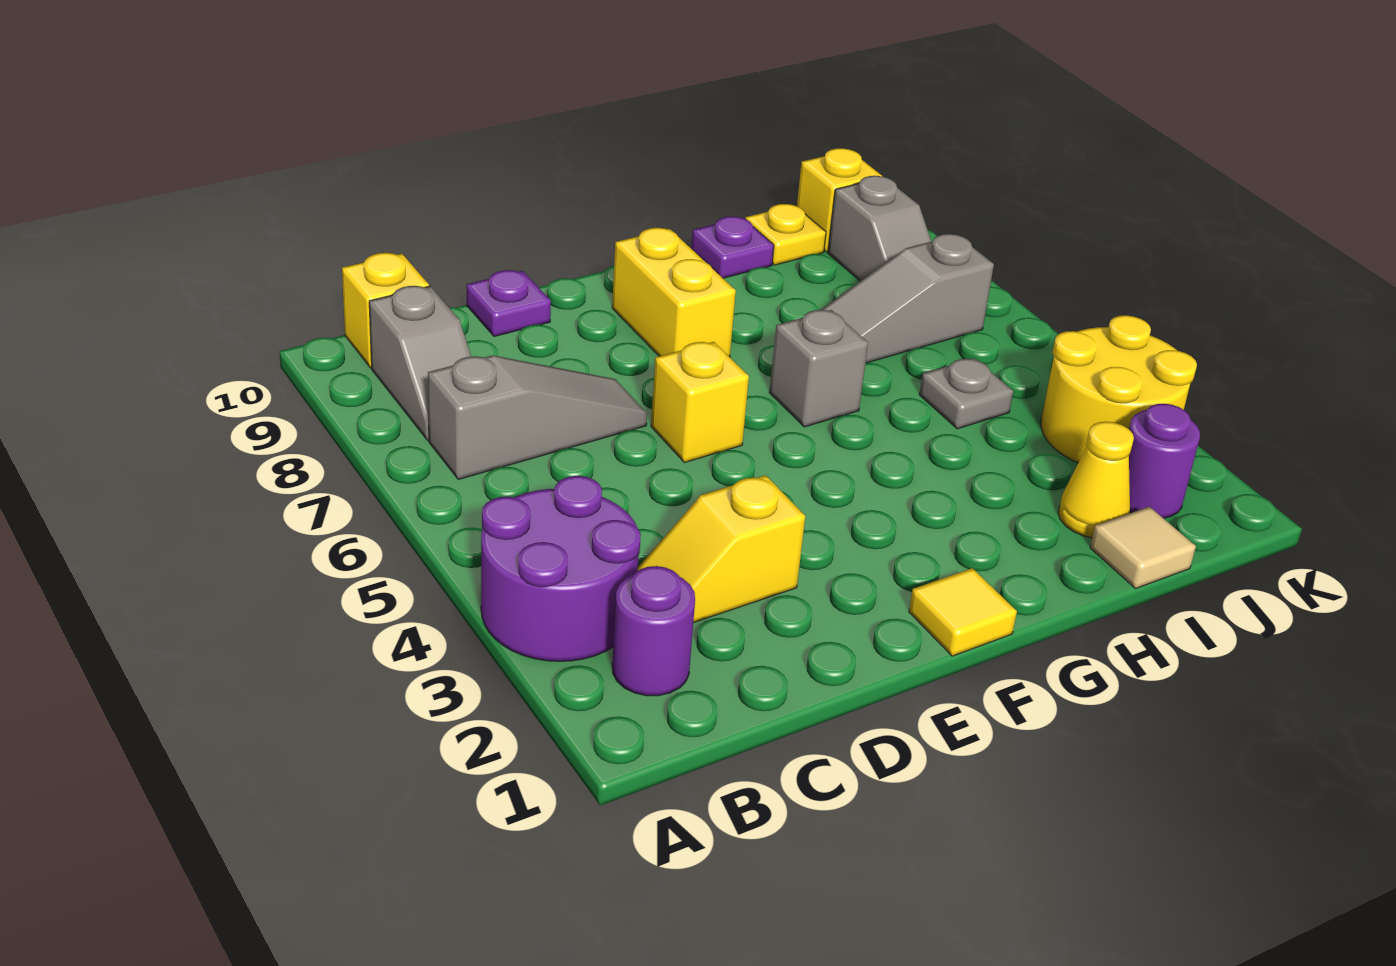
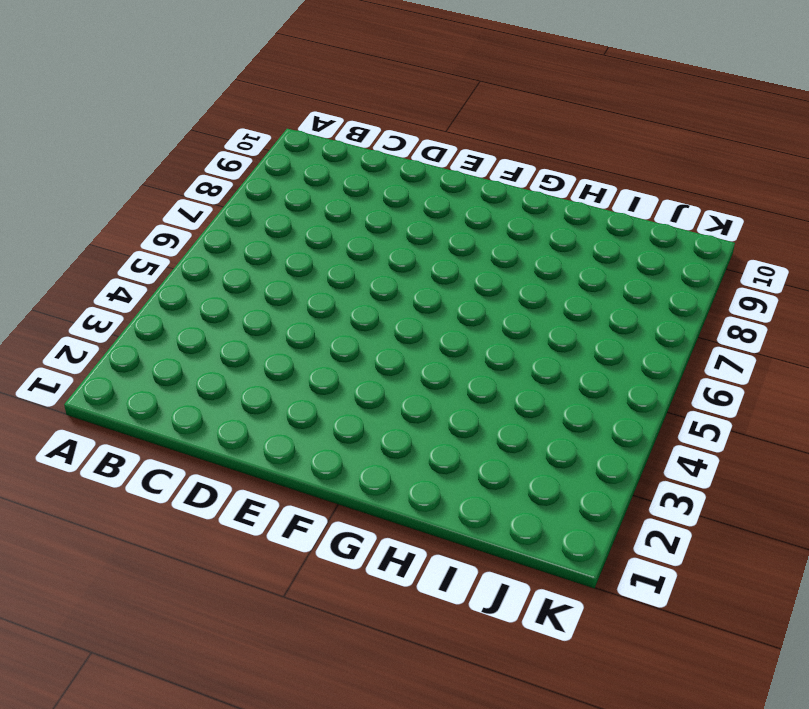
none -> purple round brick A3:B4 level 1
none -> purple round brick B2 level 1
none -> grey slope B7:D7 level 1 top B

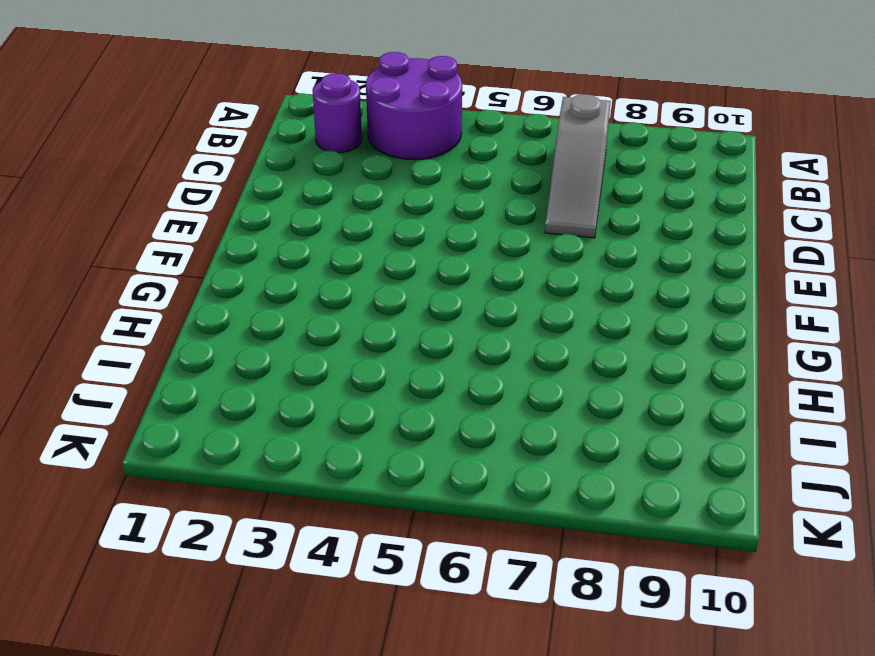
none -> grey slope B8:B9 level 1 top 9
none -> yellow brick B10 level 1
none -> yellow slope C3:D3 level 1 top D

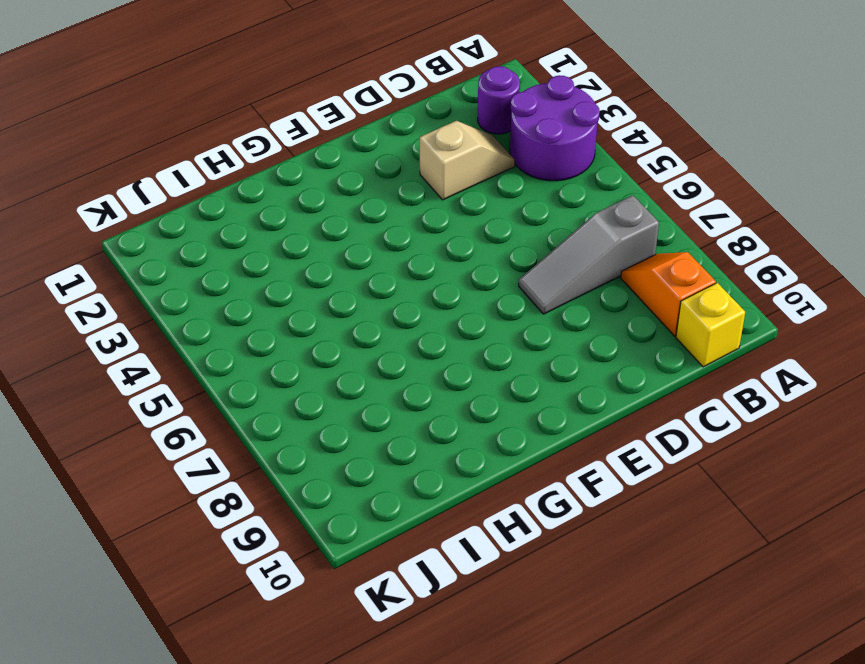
orange slope B8:B9 level 1 top 9 -> grey slope B8:B9 level 1 top 9
tan slope C3:D3 level 1 top D -> yellow slope C3:D3 level 1 top D
none -> purple plate D10 level 1
none -> yellow brick E6 level 1
none -> yellow tile F1 level 1

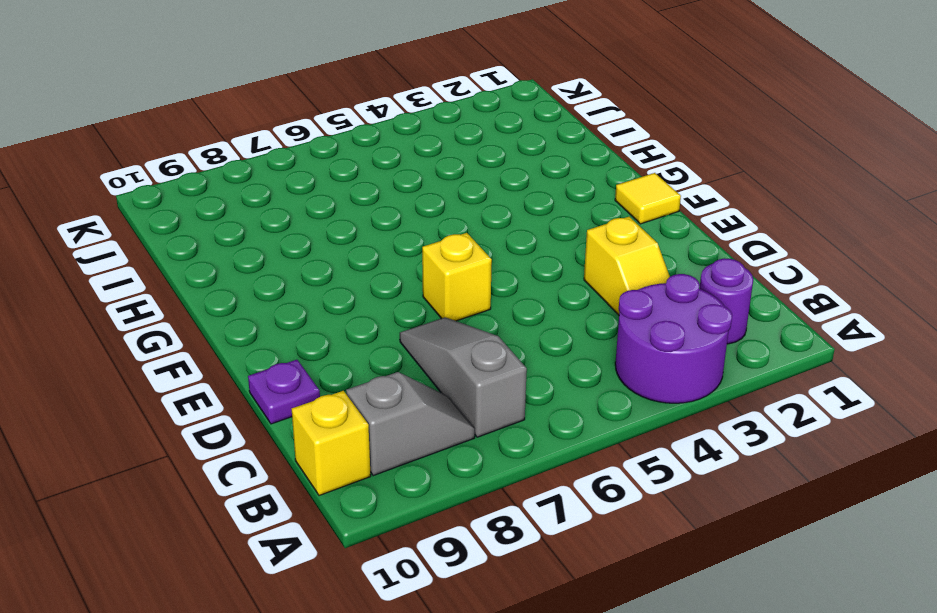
none -> yellow brick F8:F9 level 1
none -> grey brick G6 level 1
none -> grey slope H7:J7 level 1 top J

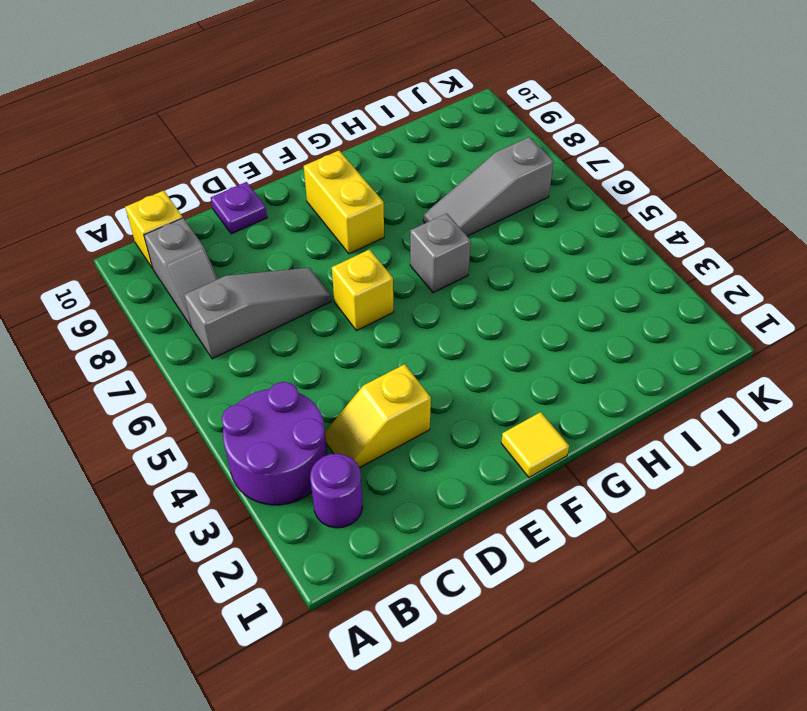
none -> purple plate H10 level 1
none -> tan tile I1 level 1
none -> yellow cone I2 level 1

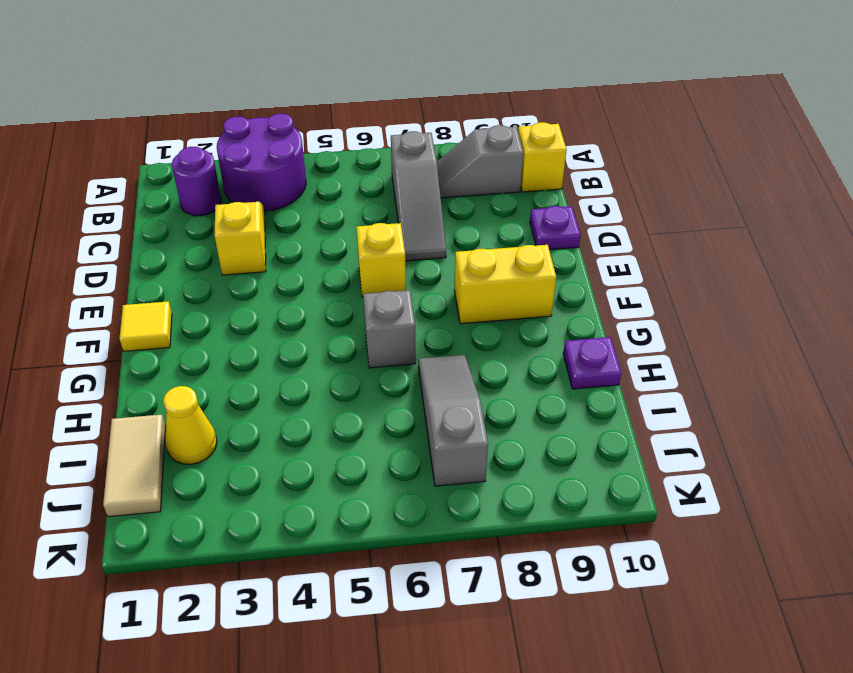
tan tile I1:J1 level 1 -> tan tile I1 level 1
none -> grey plate I5 level 1
none -> yellow plate I10 level 1
none -> purple round brick J2 level 1

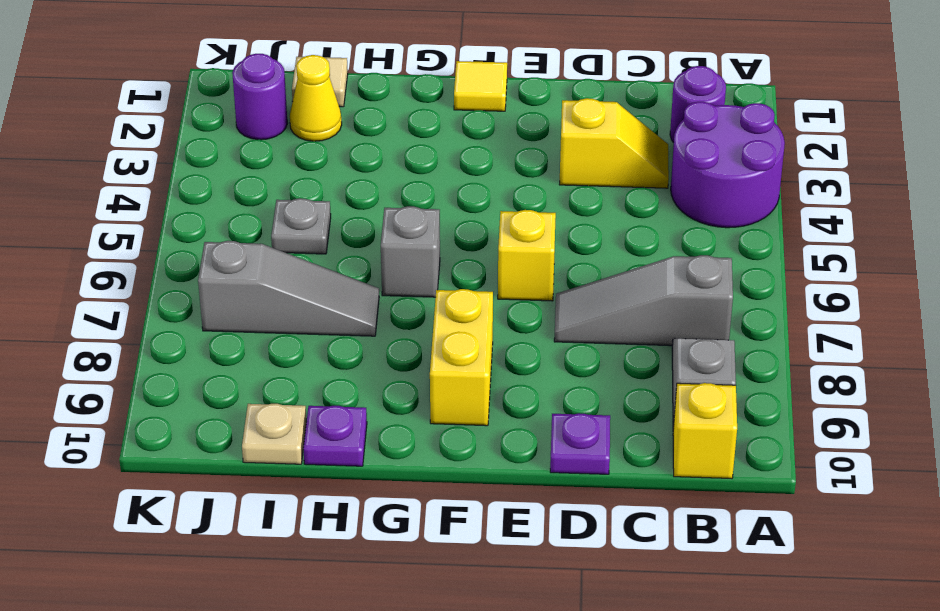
tan plate I10 level 1 -> yellow plate I10 level 1
none -> yellow round brick J3:K4 level 1
none -> grey slope J8:J9 level 1 top 9
none -> yellow brick J10 level 1

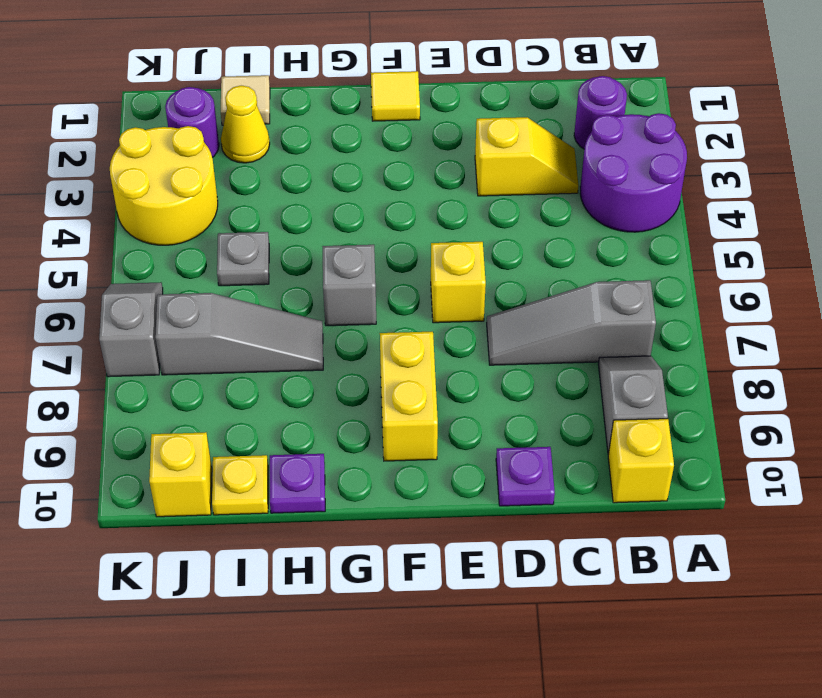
grey slope K6:K7 level 1 top 7 -> grey slope J8:J9 level 1 top 9

